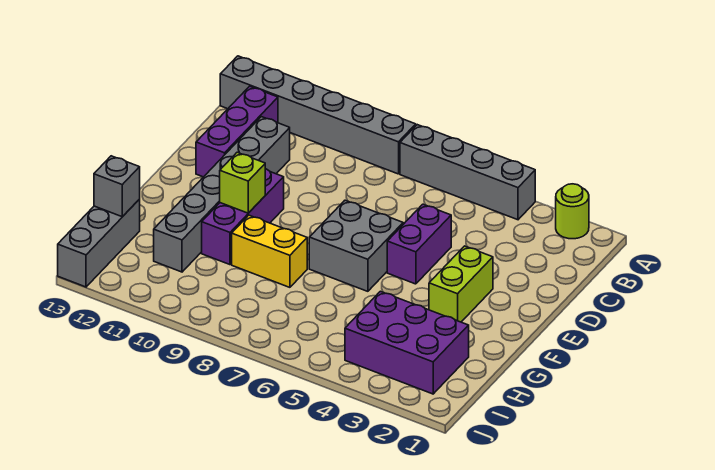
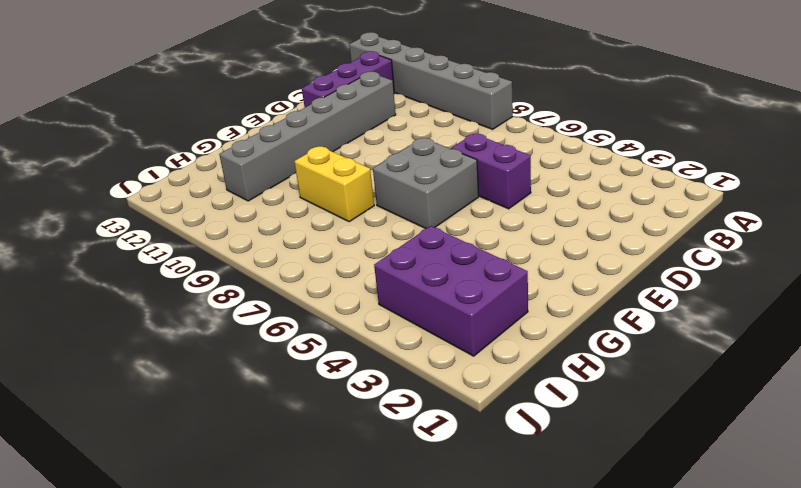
purple brick D5:D6 level 1 -> purple brick D5:E5 level 1
none -> lime round brick A2 level 1
none -> grey brick A4:A7 level 1
none -> lime brick E3:F3 level 1

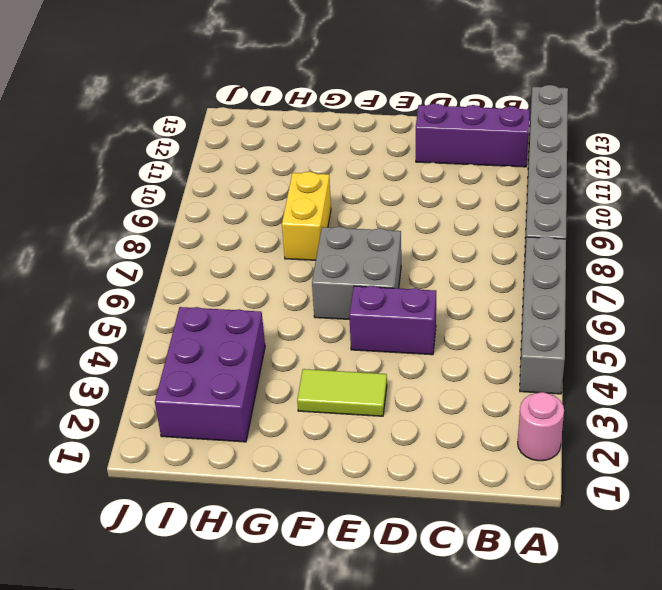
pink round brick A2 level 1 -> lime round brick A2 level 1
lime tile E3:F3 level 1 -> lime brick E3:F3 level 1
none -> grey brick C11:H11 level 1
none -> purple brick E10:G10 level 1
none -> grey brick H13:J13 level 1

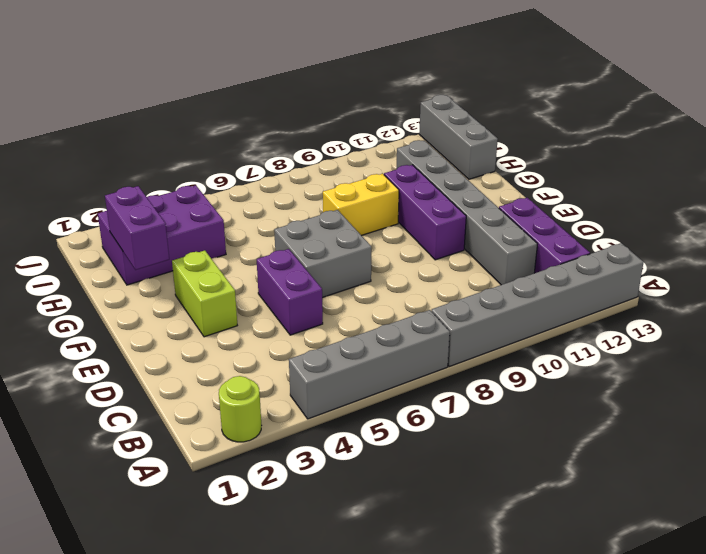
purple brick G2:H2 level 2 -> none
none -> lime brick F10 level 2
none -> grey brick H13 level 2

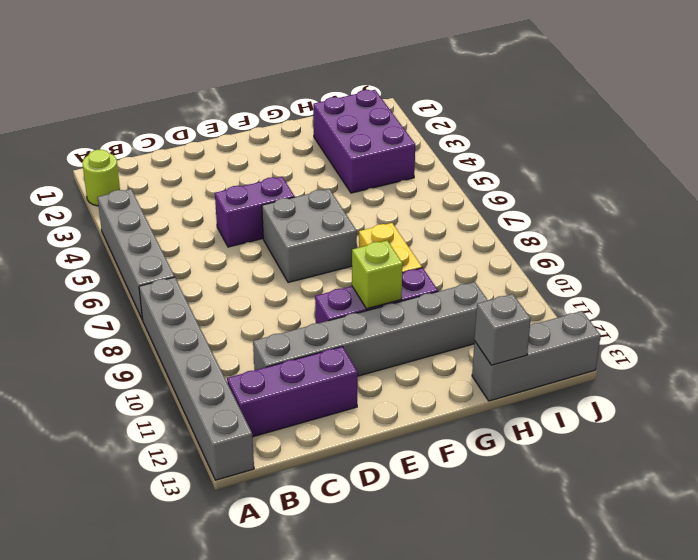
none -> lime brick E3:F3 level 1

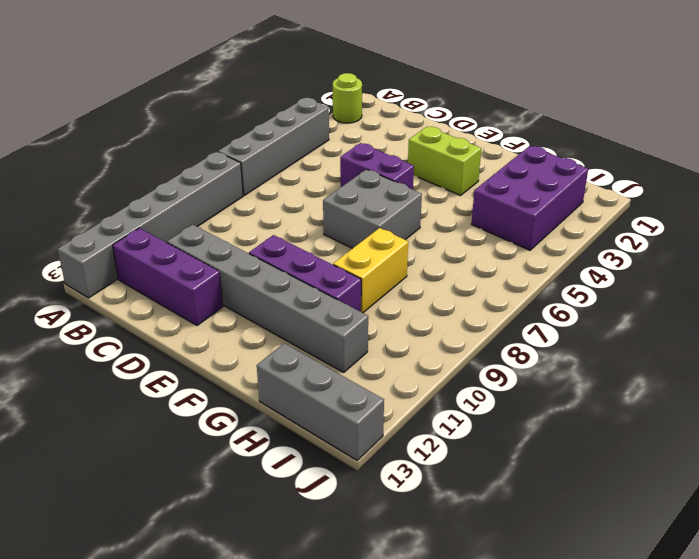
none -> lime brick F10 level 2
none -> grey brick H13 level 2

